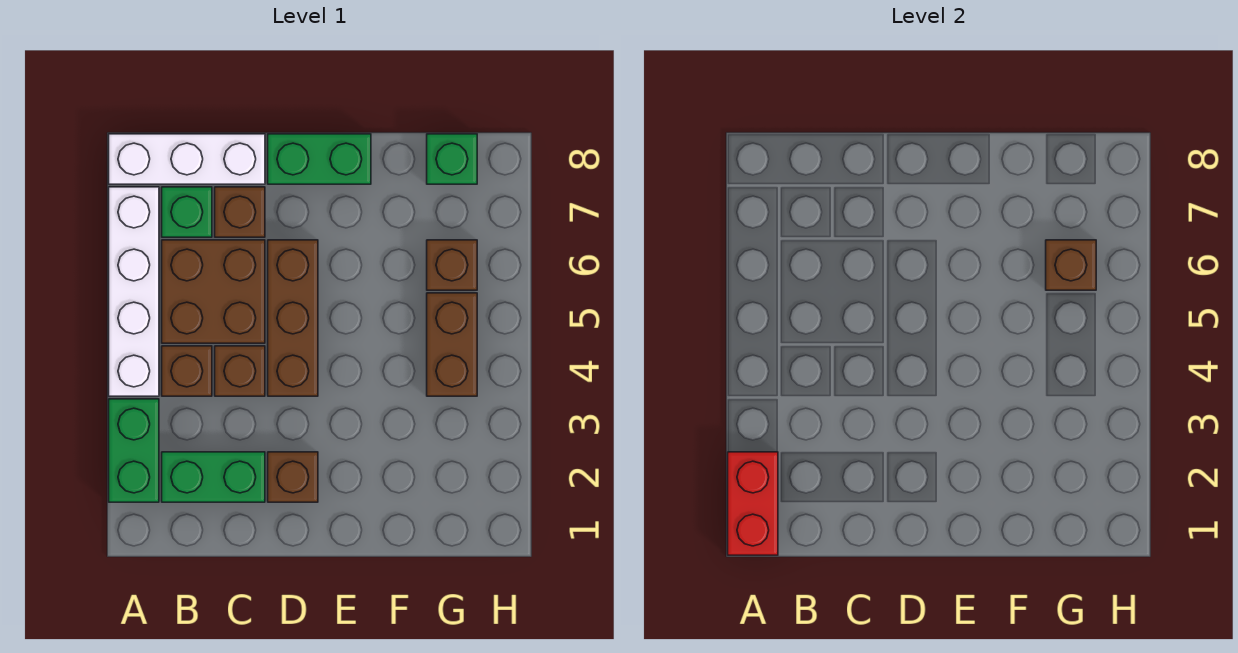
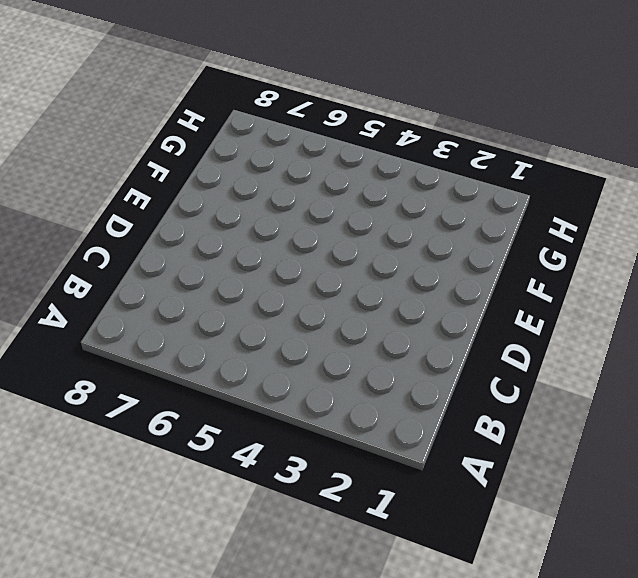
none -> green brick A2:A3 level 1
none -> white brick A4:A7 level 1
none -> white brick A8:C8 level 1

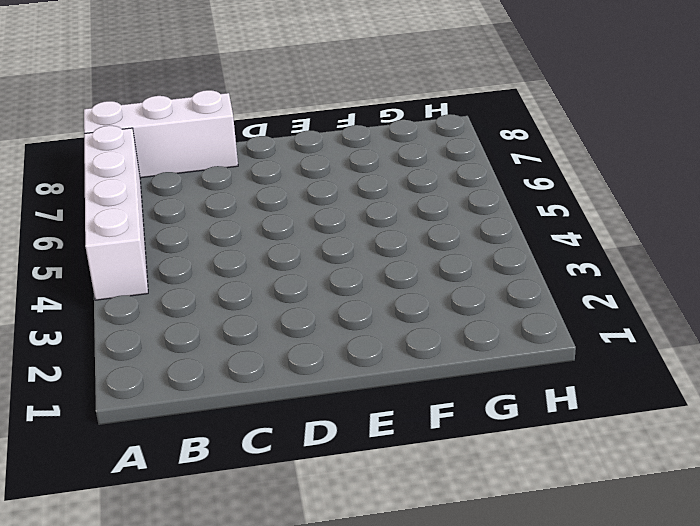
none -> green brick A2:A3 level 1
none -> green brick B2:C2 level 1
none -> brown brick B4 level 1

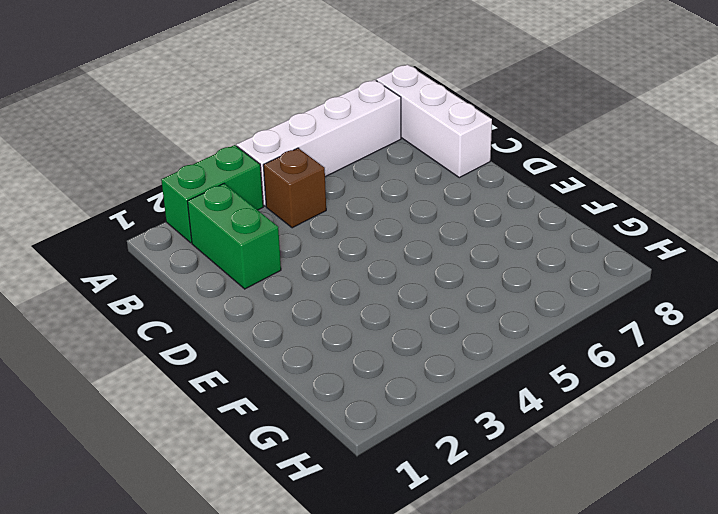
none -> brown brick B5:C6 level 1
none -> green brick B7 level 1
none -> brown brick C4 level 1

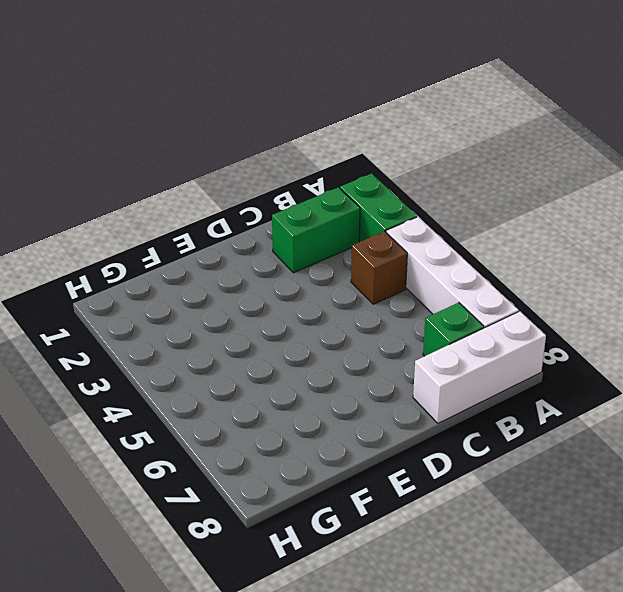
none -> brown brick B5:C6 level 1
none -> brown brick C4 level 1
none -> brown brick C7 level 1

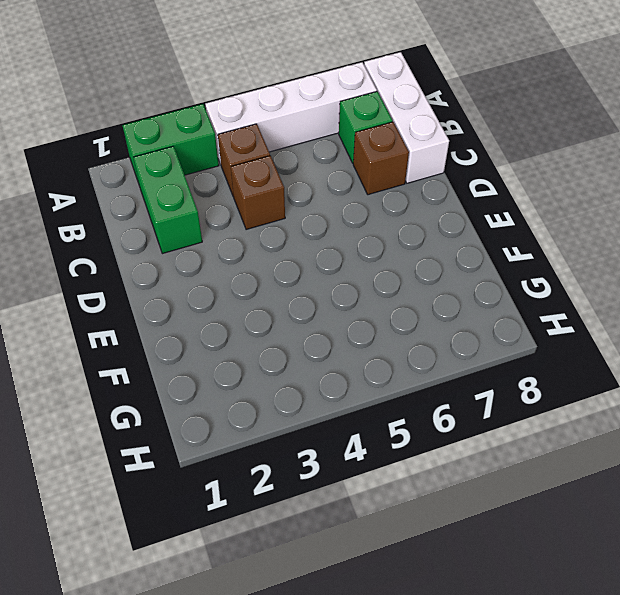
none -> brown brick B5:C6 level 1
none -> brown brick D2 level 1
none -> brown brick D4:D6 level 1

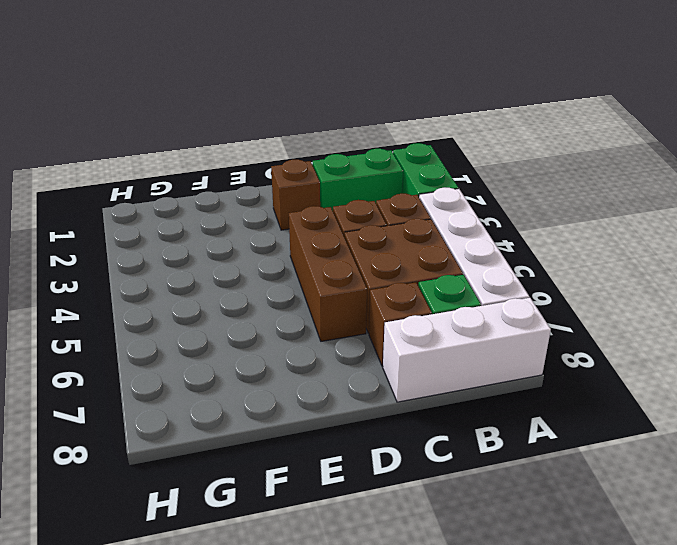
none -> green brick D8:E8 level 1
none -> brown brick G4:G5 level 1
none -> brown brick G6 level 1

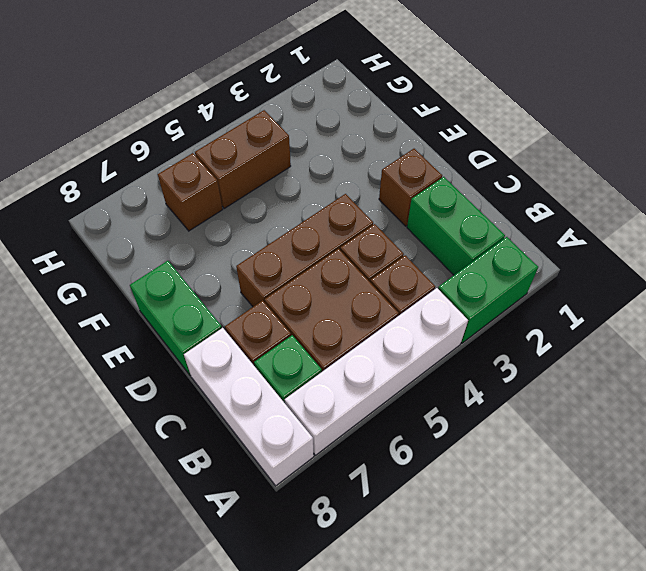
none -> green brick G8 level 1
none -> red brick A1:A2 level 2
none -> brown brick G6 level 2

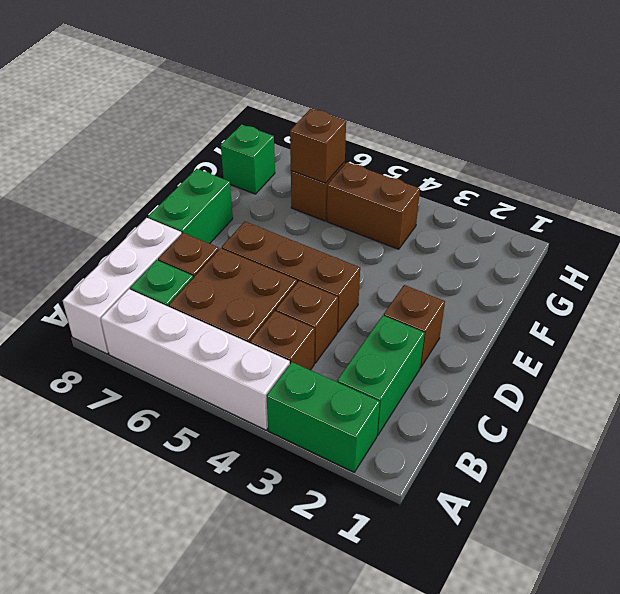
none -> red brick A1:A2 level 2

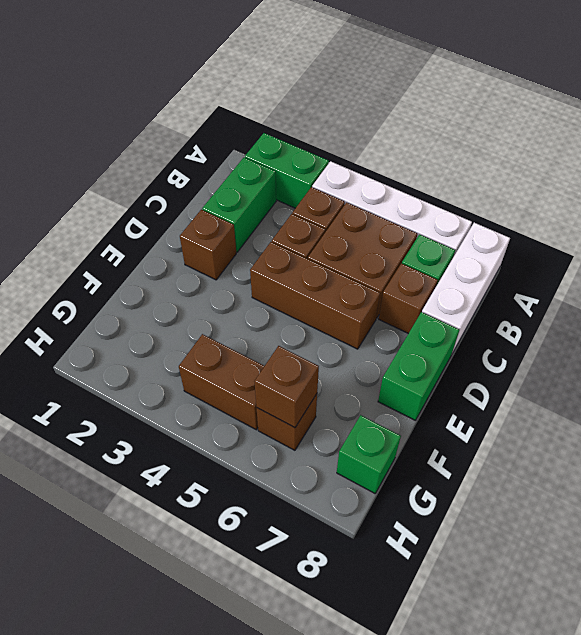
none -> red brick A1:A2 level 2

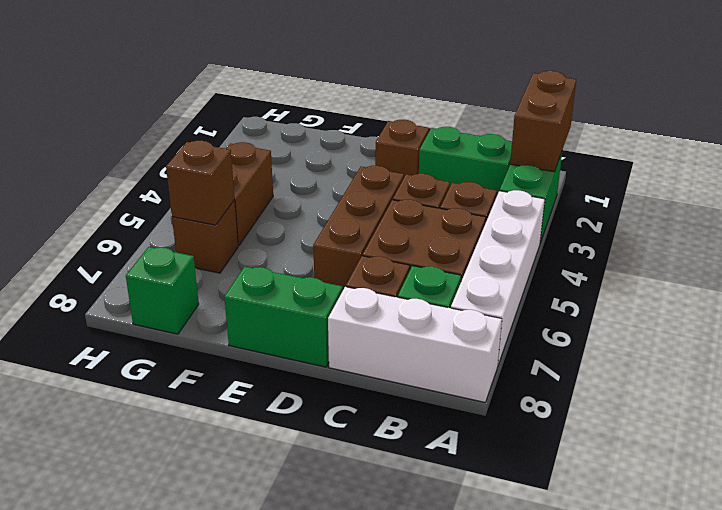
brown brick A1:A2 level 2 -> red brick A1:A2 level 2

